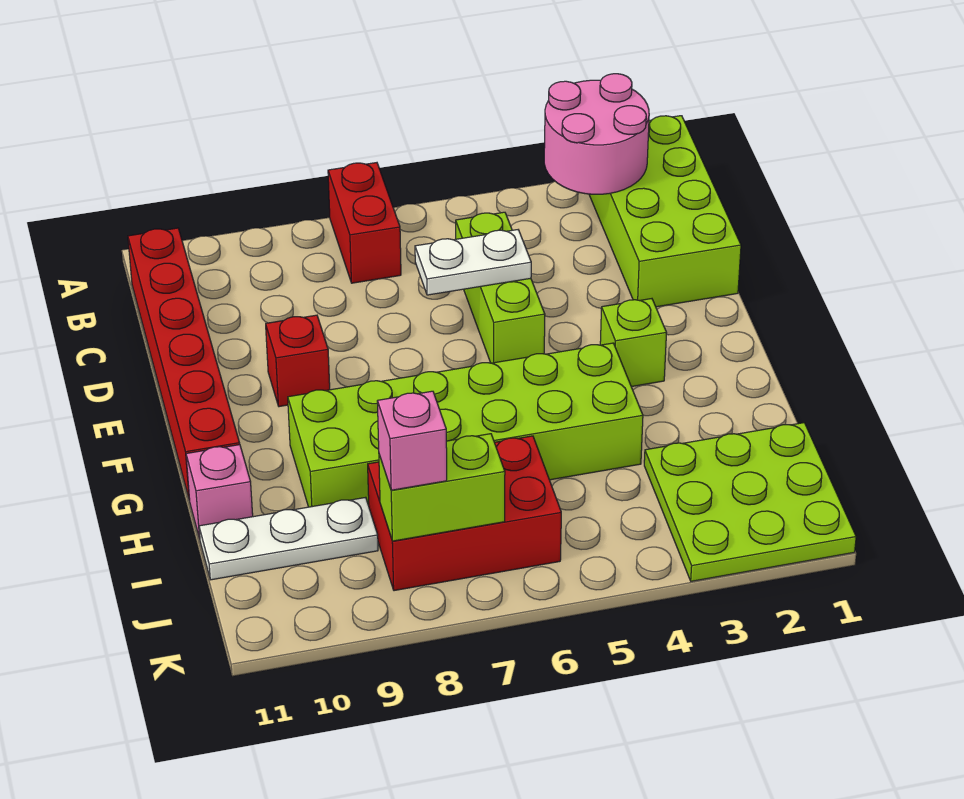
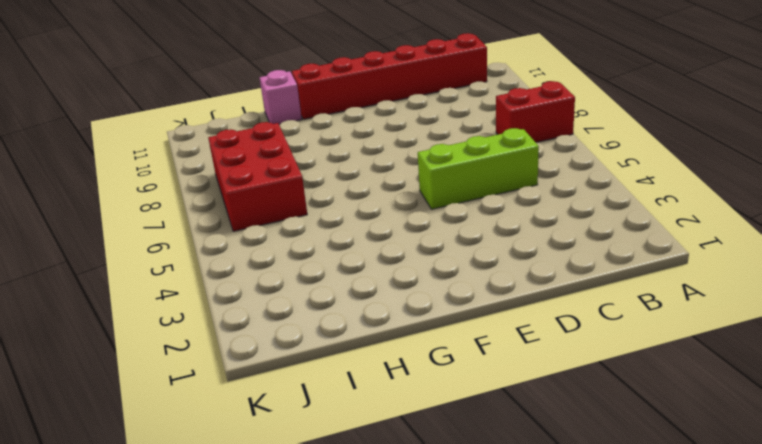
none -> lime brick A1:D2 level 1
none -> red brick E9 level 1
none -> lime brick F3 level 1

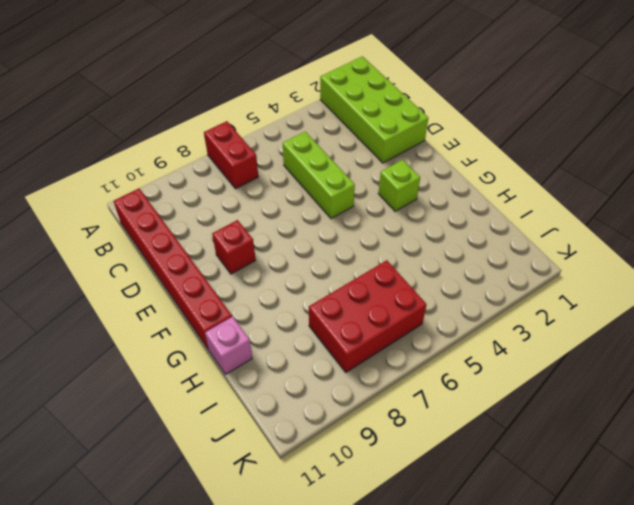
none -> lime brick G4:H9 level 1
none -> lime plate I1:K3 level 1
none -> white plate I9:I11 level 1

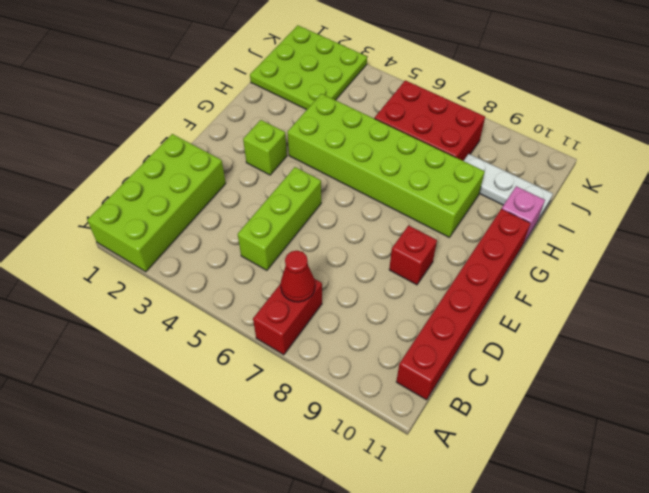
red cone B7 level 2 -> none
none -> pink round brick A2:B3 level 2
none -> white plate D5:D6 level 2
none -> lime brick J7:J8 level 2

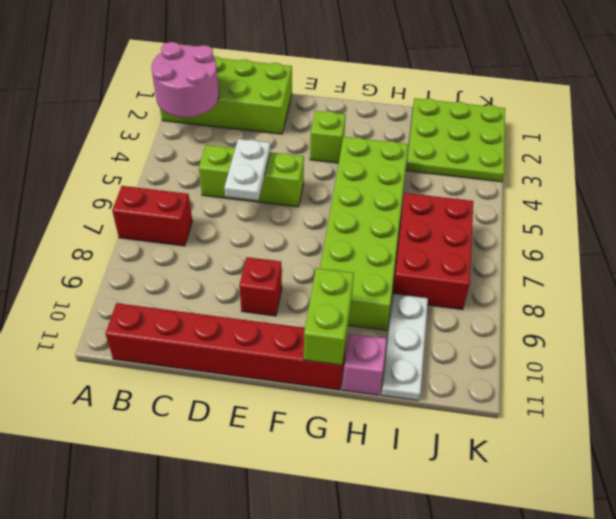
lime brick G10:G11 level 2 -> lime brick J7:J8 level 2
none -> pink brick J8 level 3

